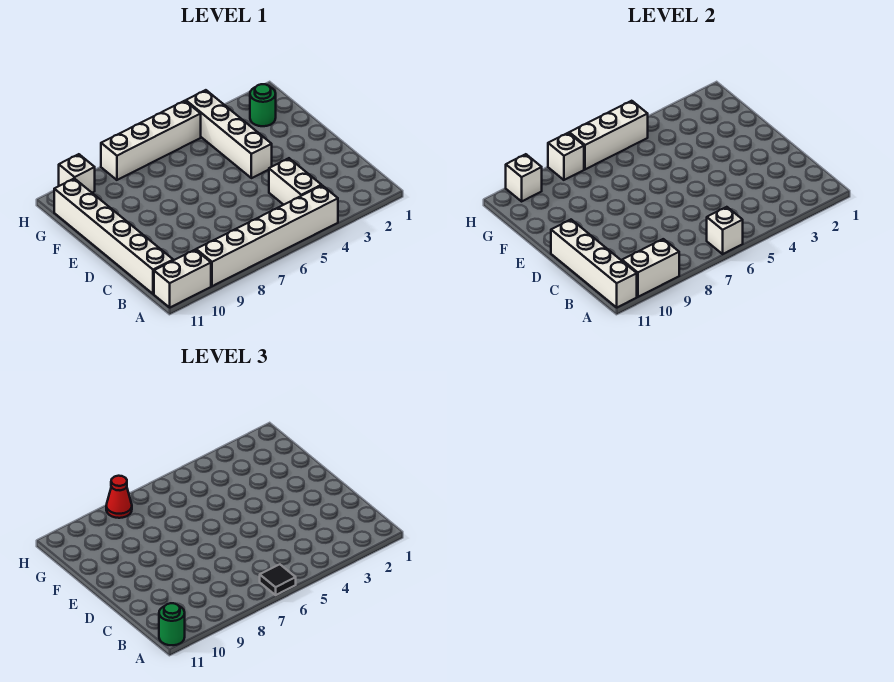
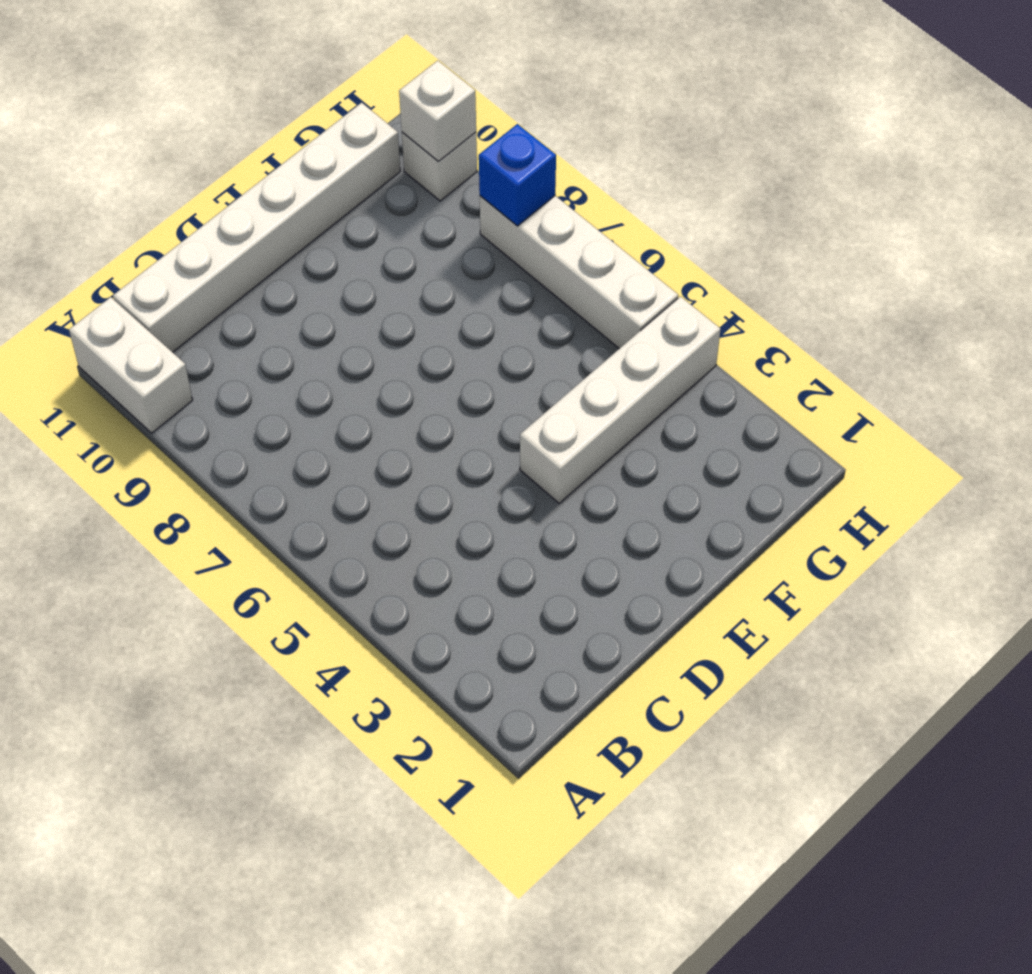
blue brick H8 level 2 -> white brick H8 level 2
none -> white brick A4:A9 level 1
none -> white brick B4:C4 level 1
none -> green round brick G2 level 1

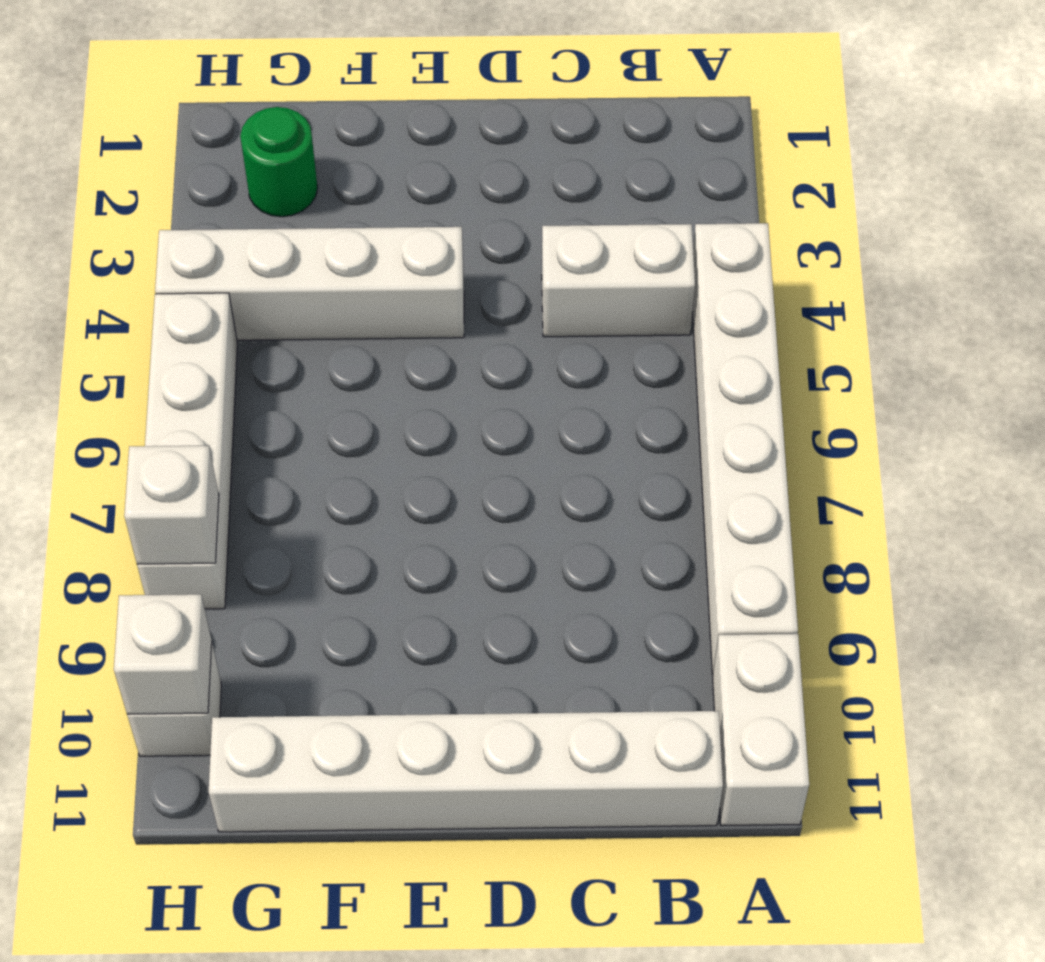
none -> white brick A6 level 2
none -> white brick A9:A10 level 2
none -> white brick A11:D11 level 2

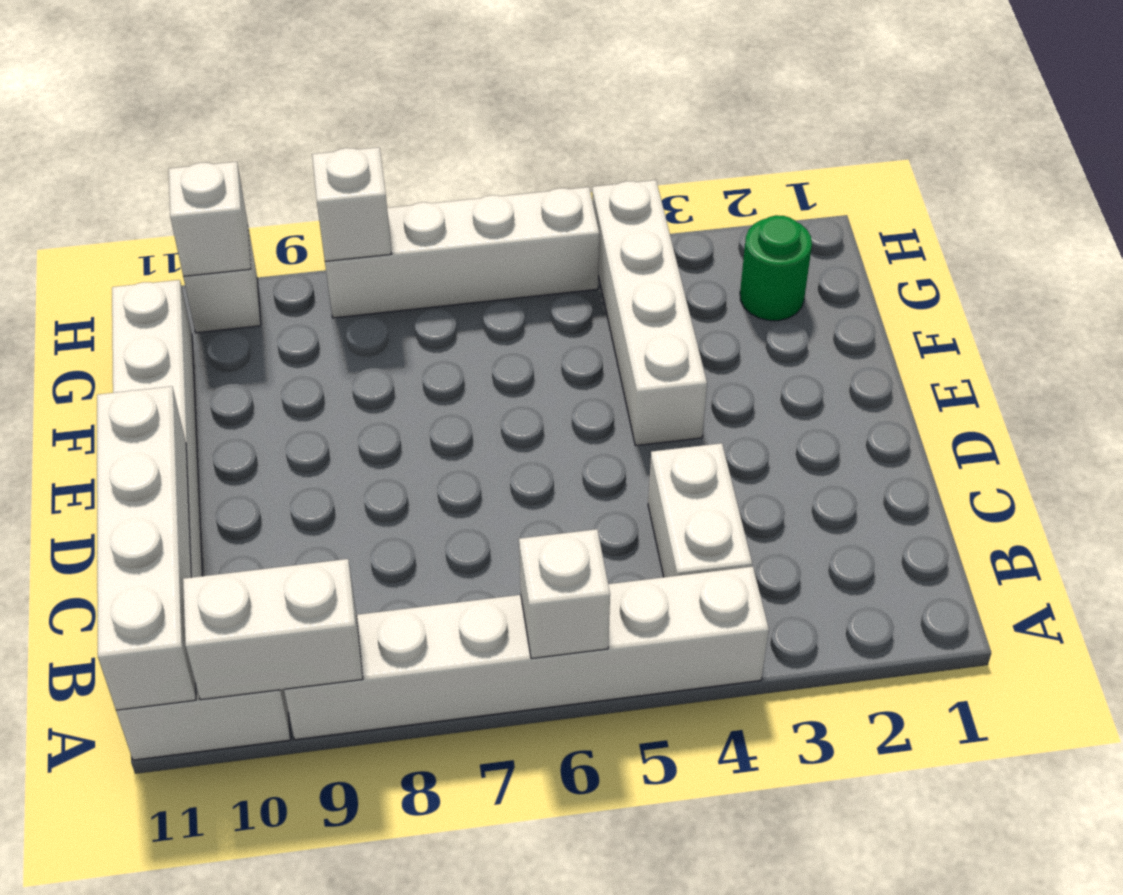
none -> white brick H5:H7 level 2
none -> black tile A6 level 3
none -> green round brick A11 level 3

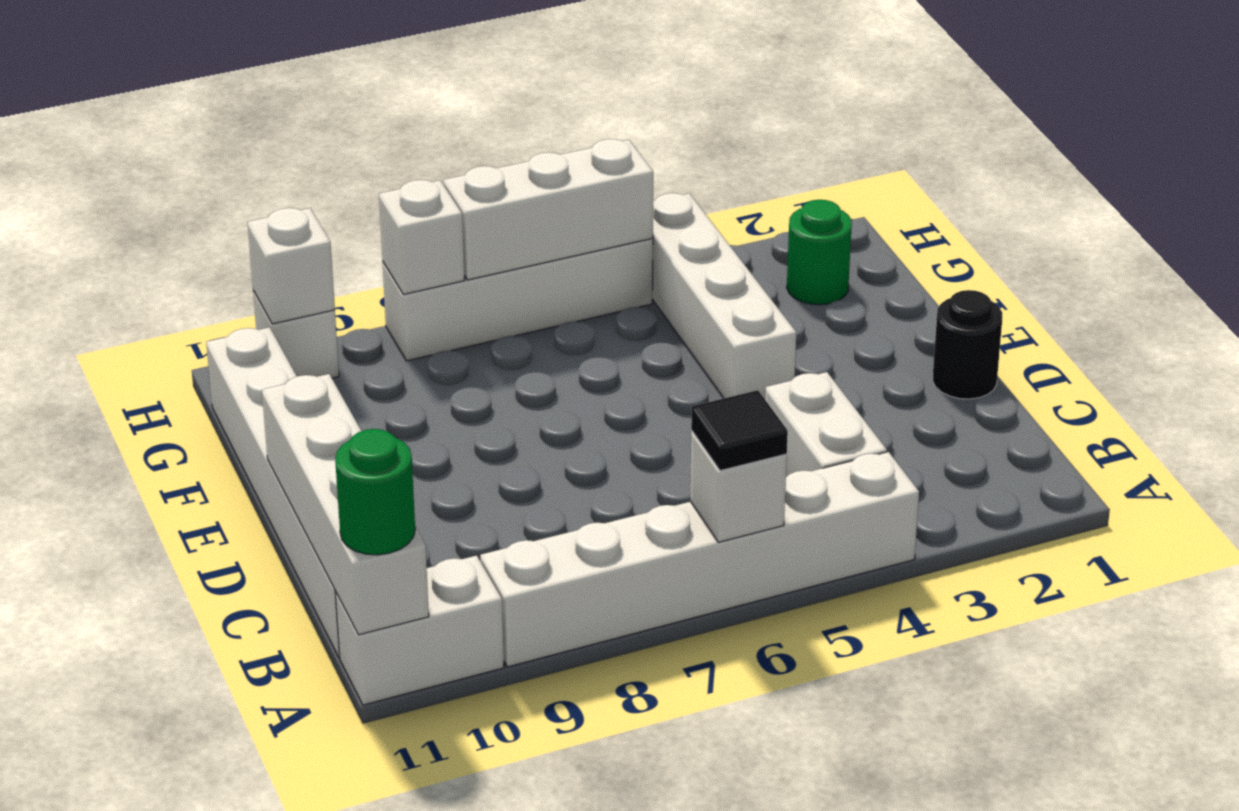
black round brick D1 level 1 -> none
none -> white brick A9:A10 level 2
none -> red cone H8 level 3

